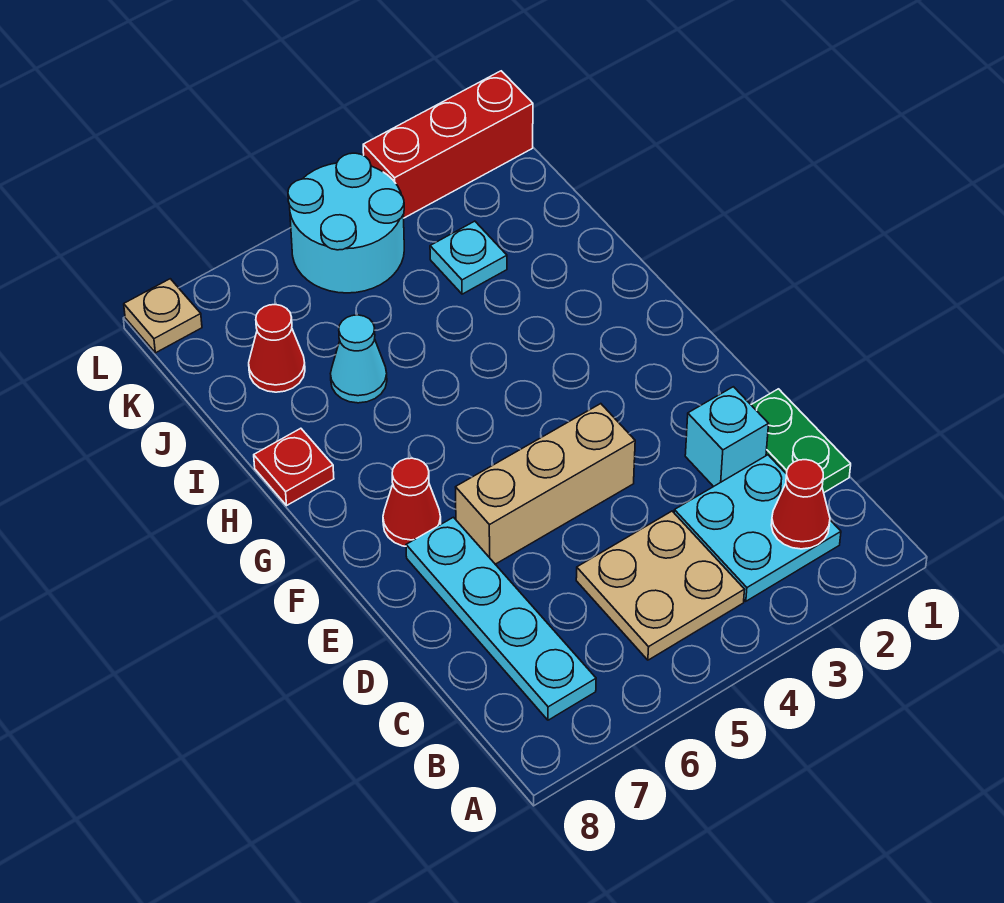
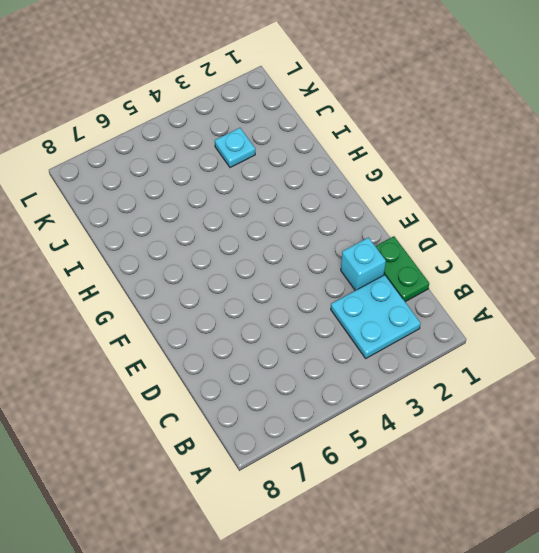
none -> tan plate B4:C5 level 1
none -> cyan plate B7:E7 level 1
none -> tan brick E4:E6 level 1

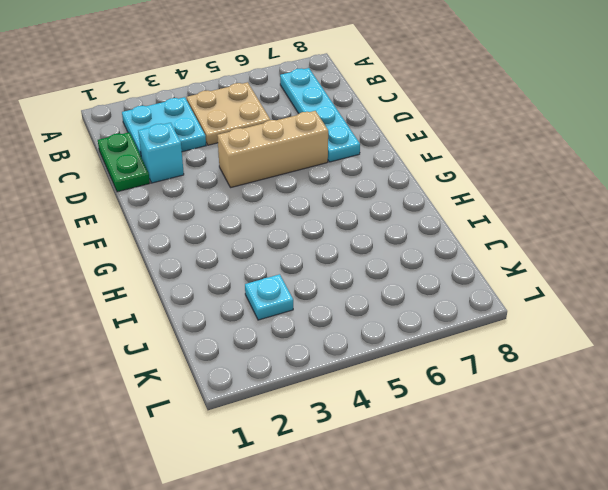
none -> red cone F7 level 1
none -> red plate H8 level 1
none -> cyan cone I6 level 1

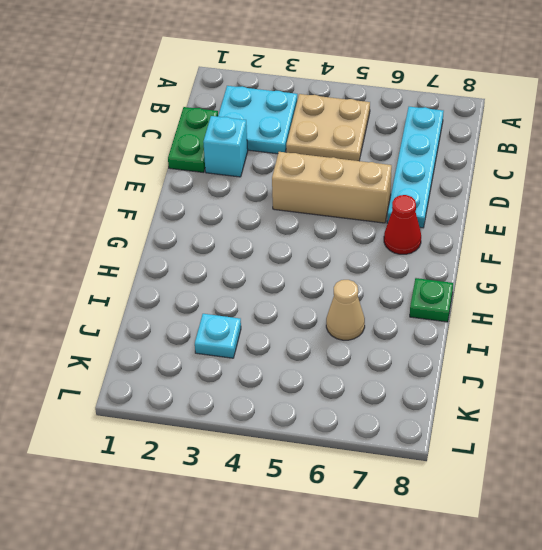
green plate H8 level 1 -> red plate H8 level 1
tan cone I6 level 1 -> cyan cone I6 level 1
none -> red cone J7 level 1
none -> cyan round brick K4:L5 level 1
none -> red brick L1:L3 level 1

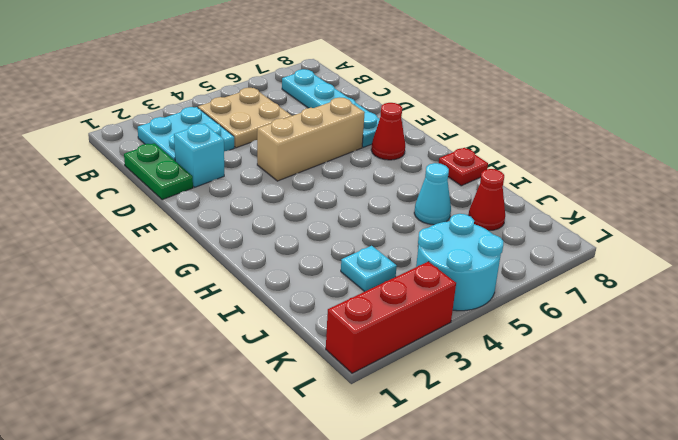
none -> tan plate L8 level 1
none -> red cone B2 level 2

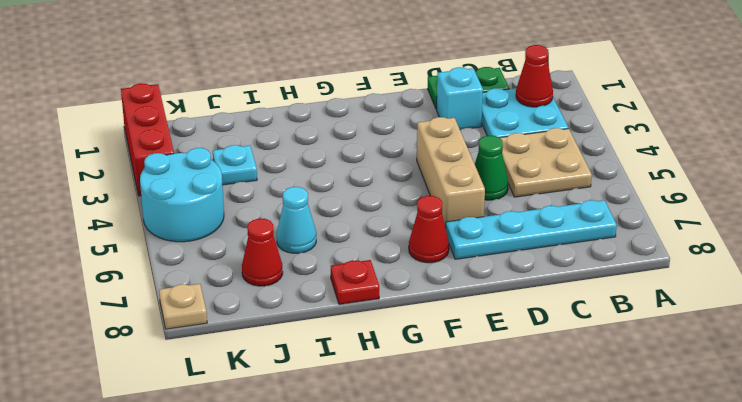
green cone D5 level 1 -> none

